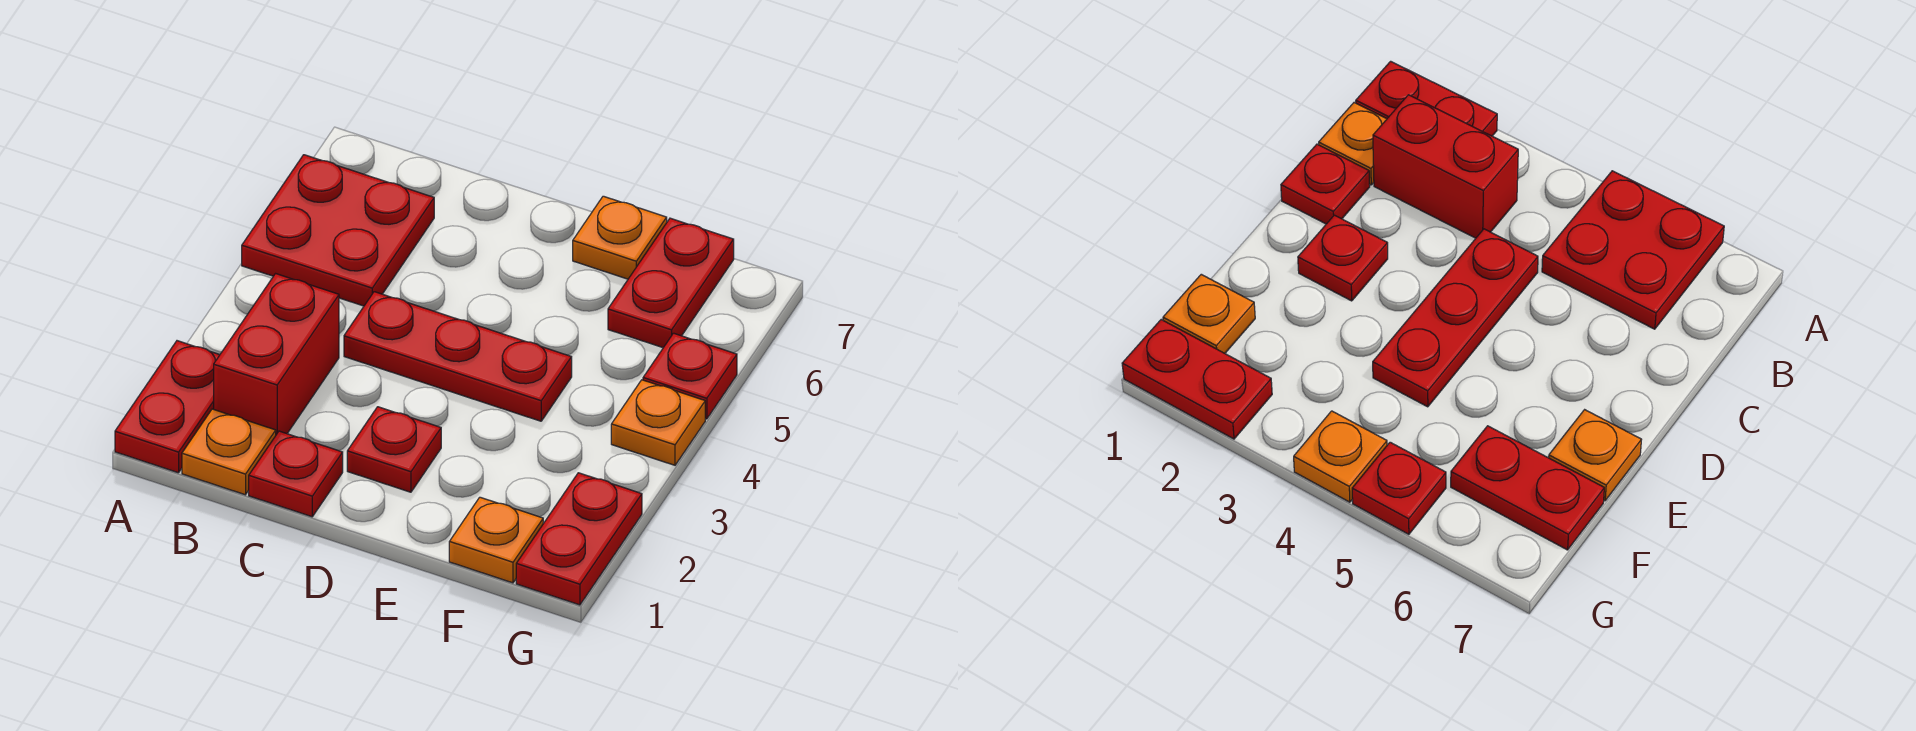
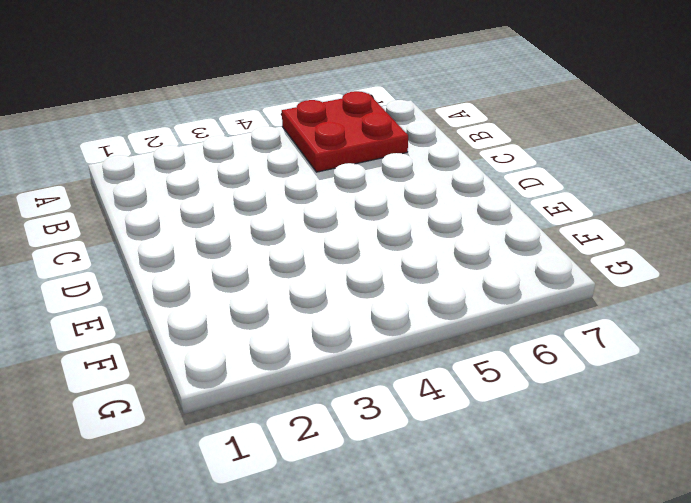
none -> red plate A1:A2 level 1
none -> orange plate B1 level 1
none -> red brick B2:B3 level 1

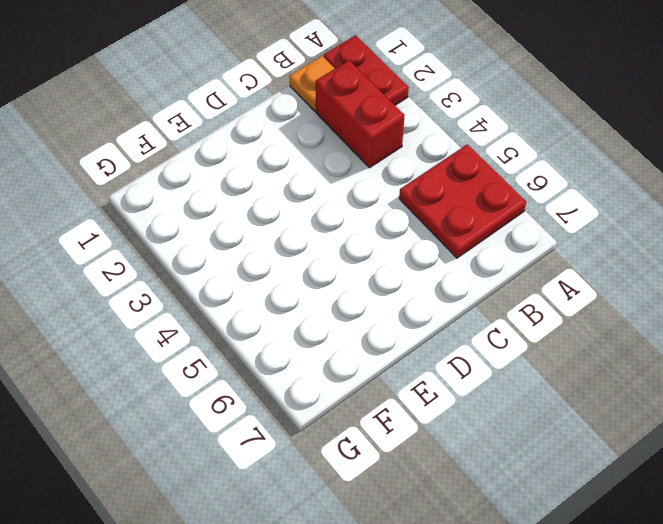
none -> red plate C1 level 1
none -> red plate C4:E4 level 1
none -> red plate D2 level 1

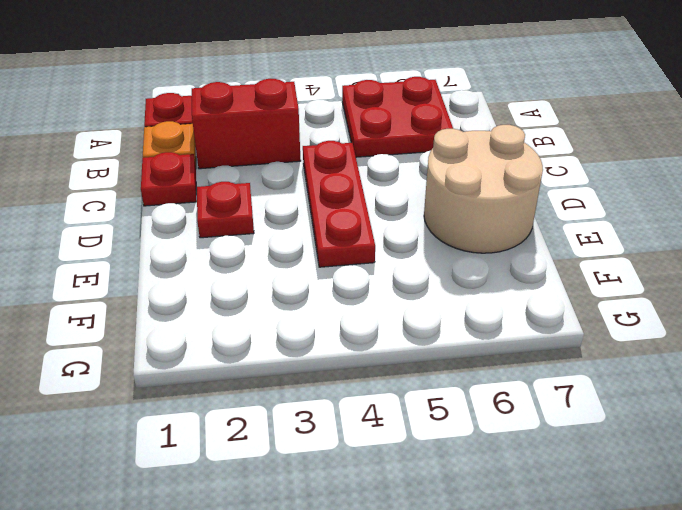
tan round brick D6:E7 level 1 -> orange plate E7 level 1
none -> orange plate F1 level 1
none -> red plate F6:F7 level 1
none -> red plate G1:G2 level 1

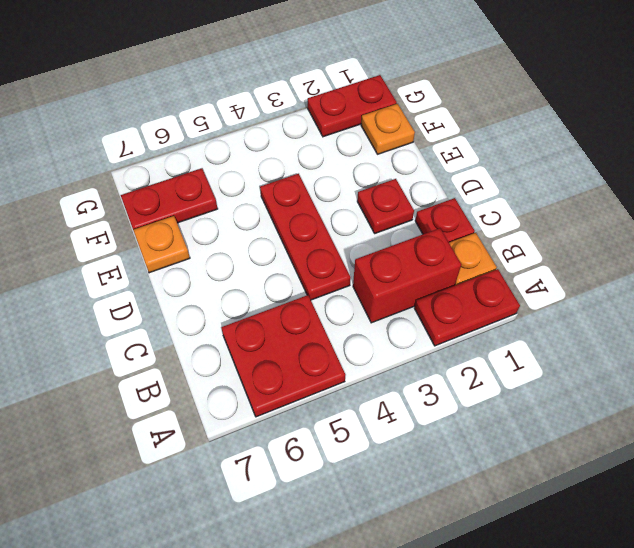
none -> orange plate G4 level 1
none -> red plate G5 level 1

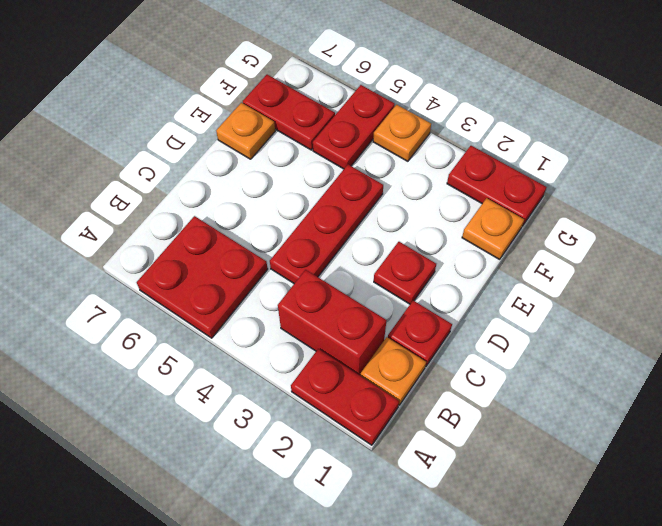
red plate F5:G5 level 1 -> red plate G5 level 1

